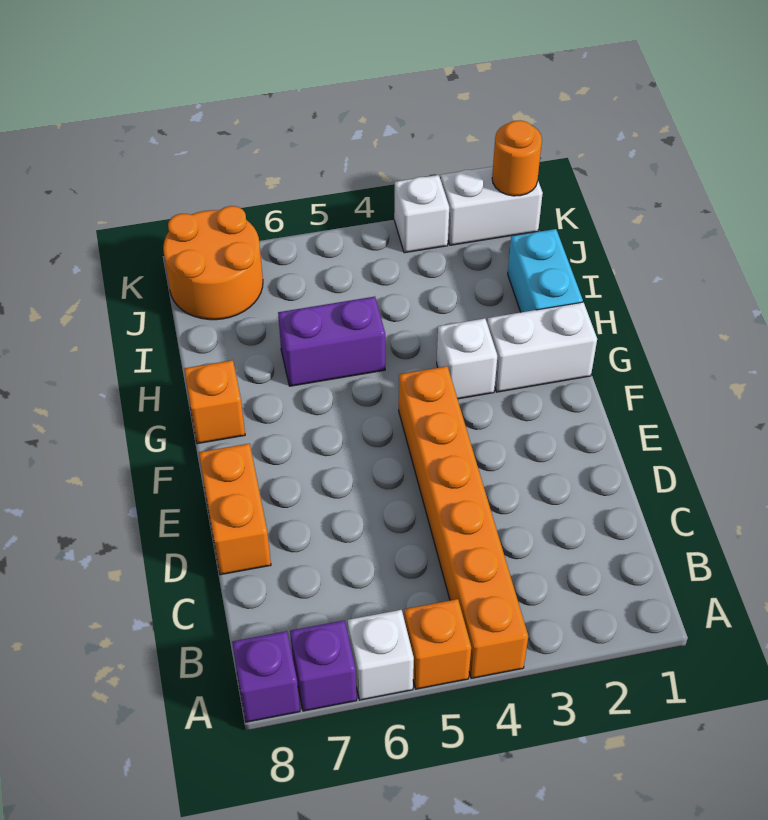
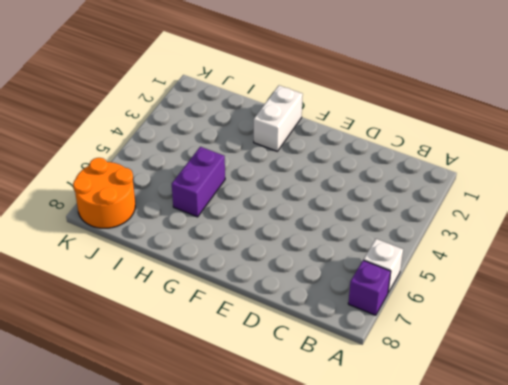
none -> orange brick A4:F4 level 1
none -> orange brick A5 level 1
none -> purple brick A8 level 1

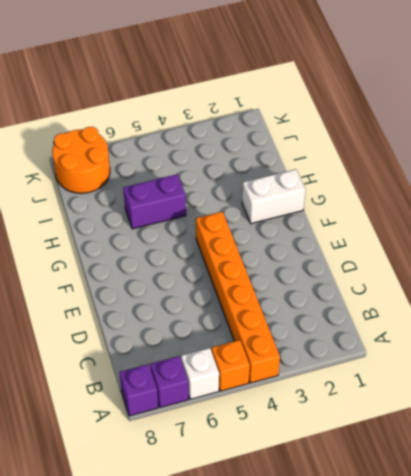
none -> orange brick D8:E8 level 1
none -> white brick G3 level 1
none -> orange brick G8 level 1

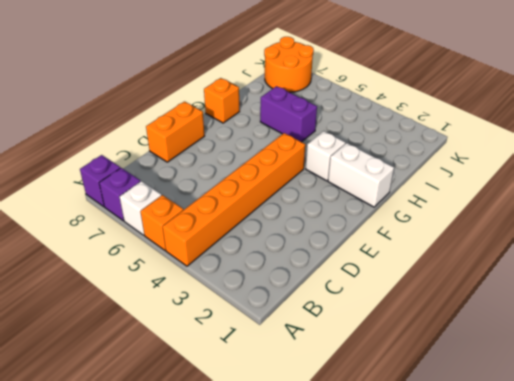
none -> cyan brick H1:I1 level 1
none -> white brick K1:K2 level 1
none -> white brick K3 level 1

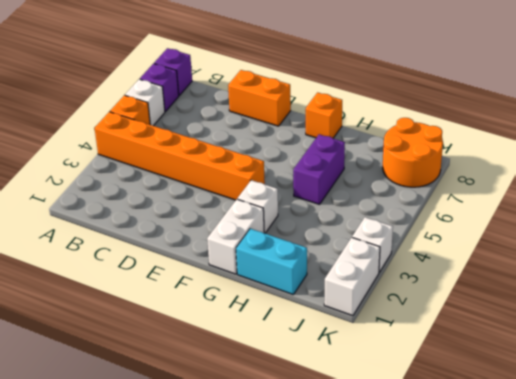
none -> orange round brick K1 level 2

